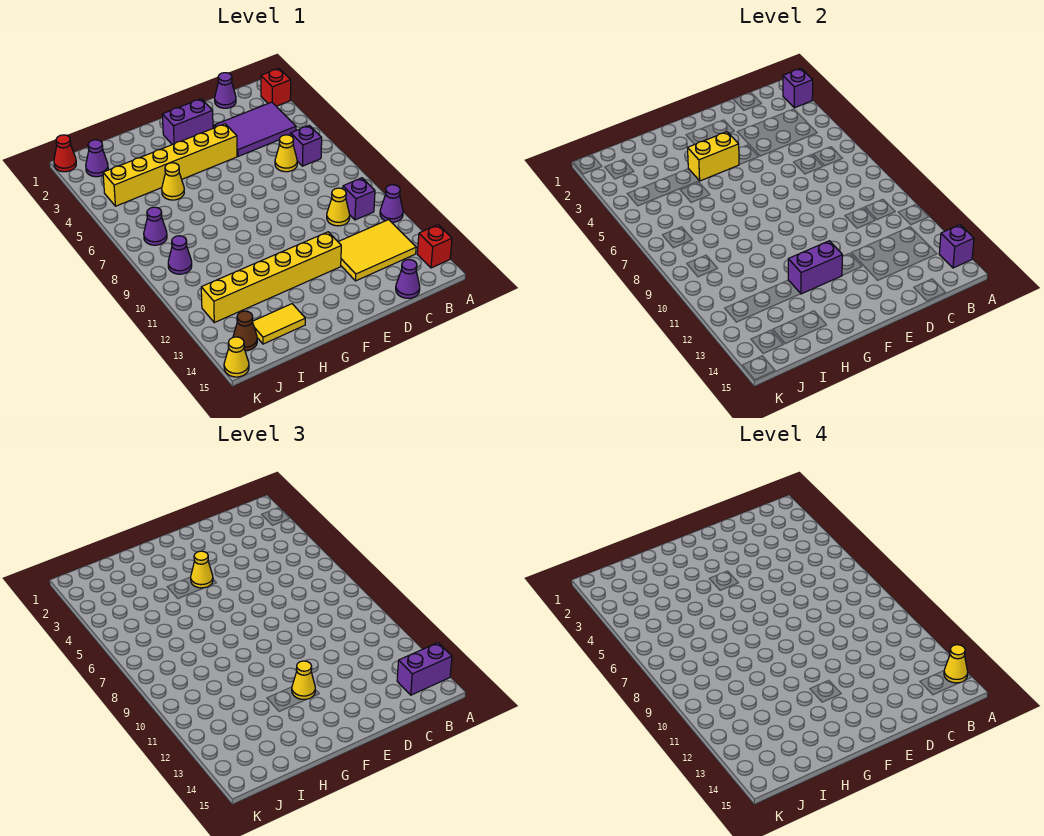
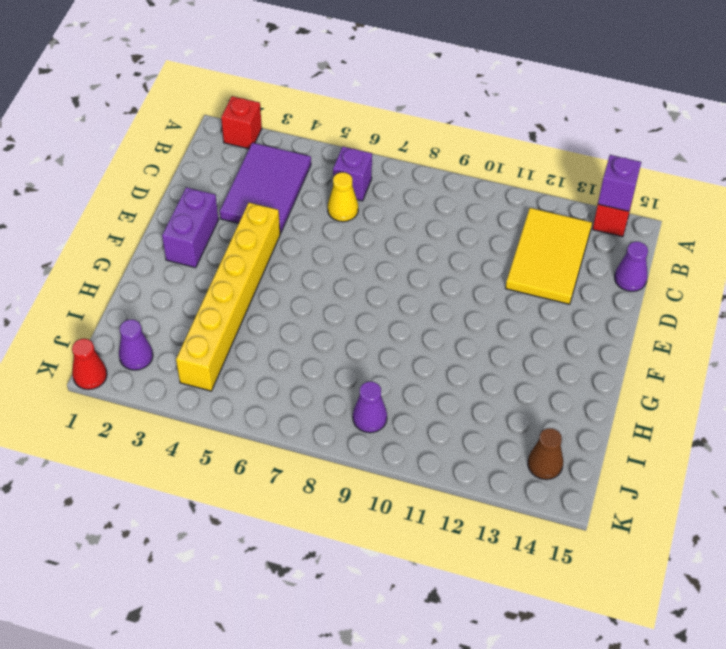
none -> purple cone A11 level 1
none -> purple brick B10 level 1
none -> purple cone C1 level 1
none -> yellow cone C10 level 1

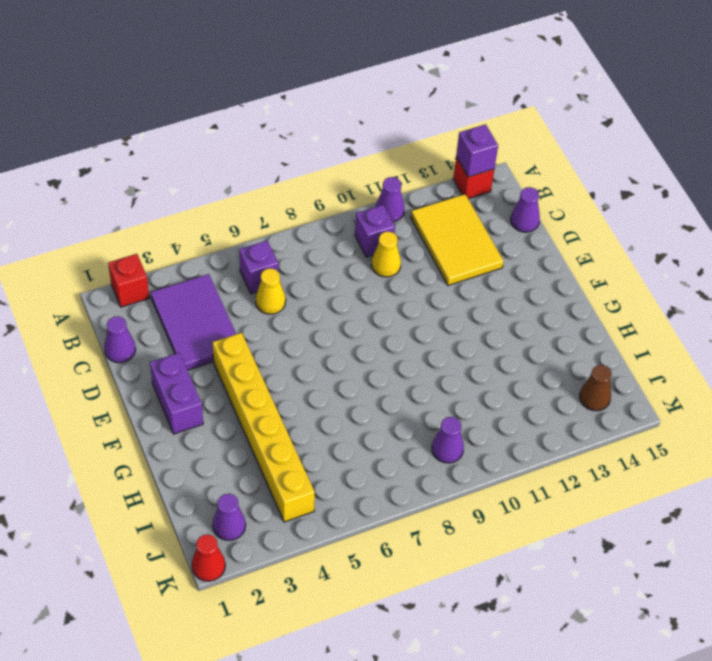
none -> yellow brick E12:J12 level 1
none -> yellow cone H5 level 1
none -> yellow tile H14:I14 level 1
none -> purple cone J7 level 1

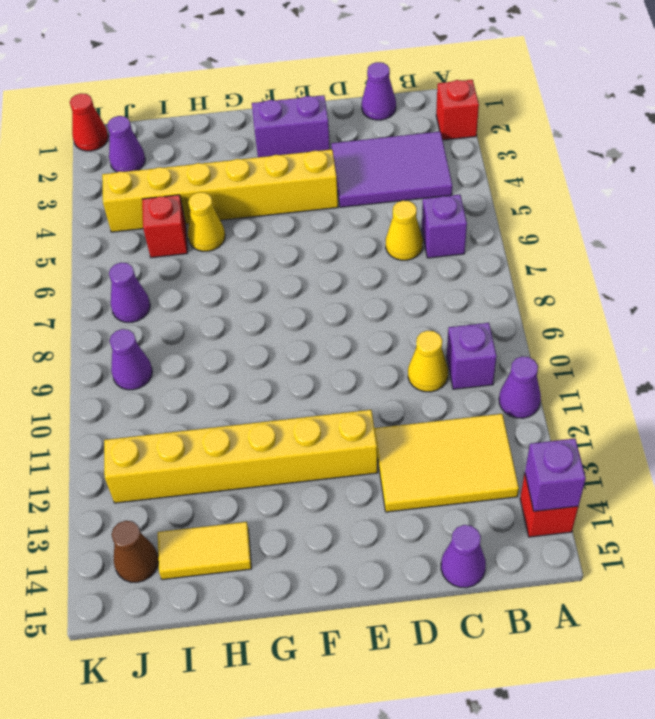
red brick I5 level 1 -> none
none -> yellow cone K15 level 1
none -> purple brick A2 level 2
none -> yellow brick F4:G4 level 2
none -> purple brick F12:G12 level 2

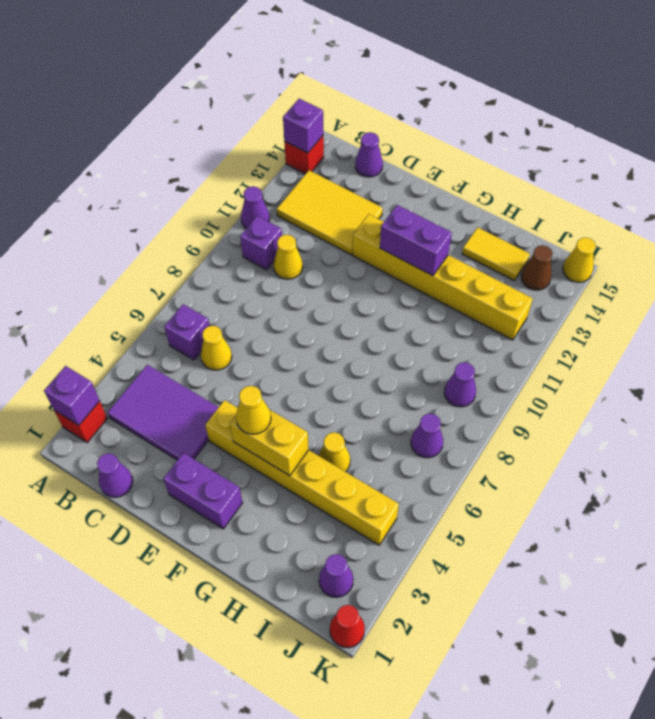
none -> purple brick A14:B14 level 3
none -> yellow cone F12 level 3
none -> yellow cone A14 level 4

